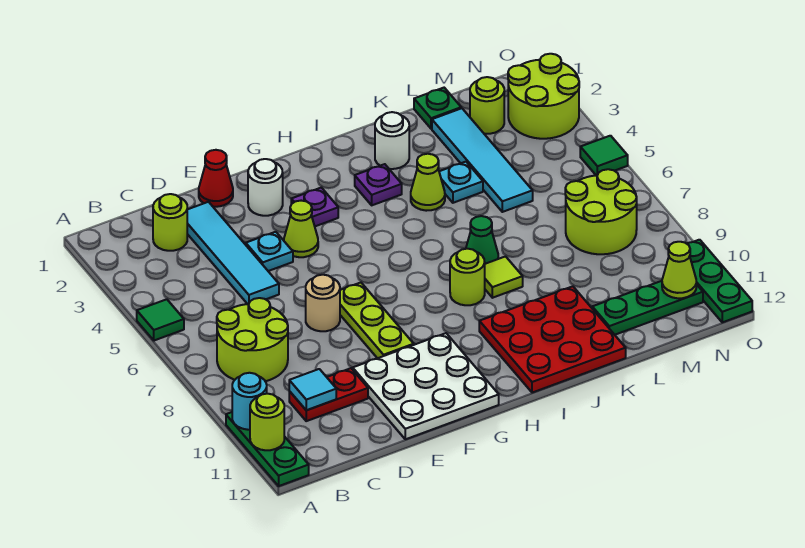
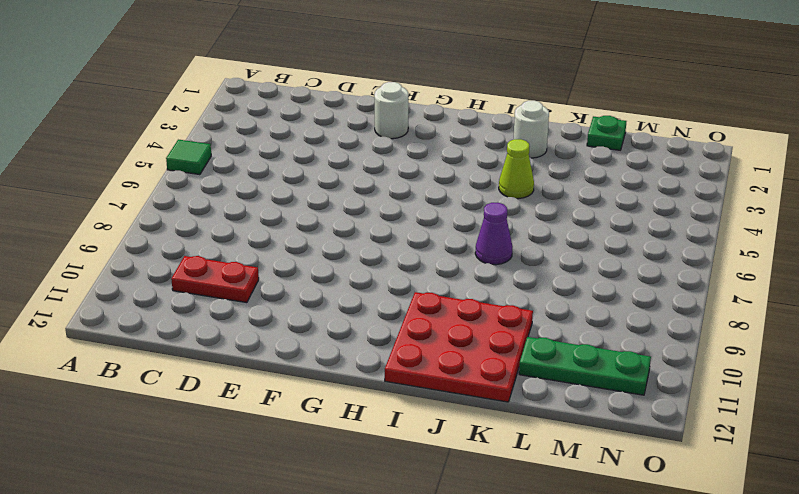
purple cone J7 level 1 -> green cone J7 level 1
none -> green plate A10:A12 level 1
none -> lime round brick B7:C8 level 1
none -> lime round brick C2 level 1
none -> cyan tile D2:D5 level 1

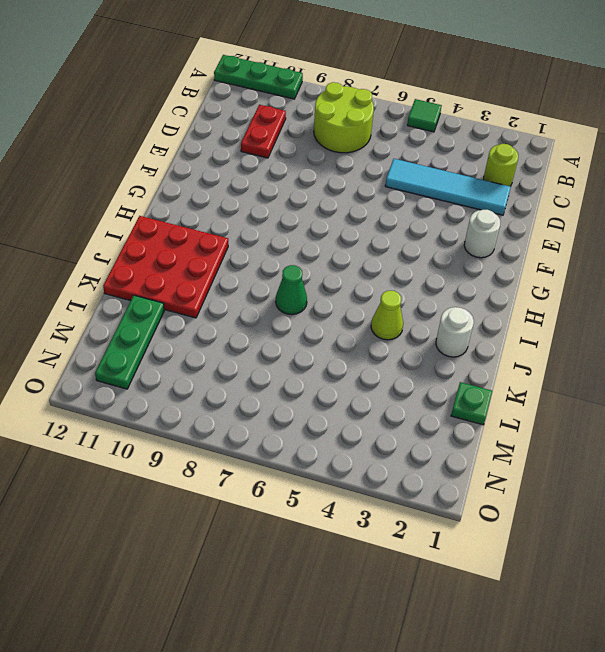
none -> red cone E1 level 1
none -> cyan plate E4 level 1
none -> tan round brick E7 level 1
none -> white plate E10:G12 level 1

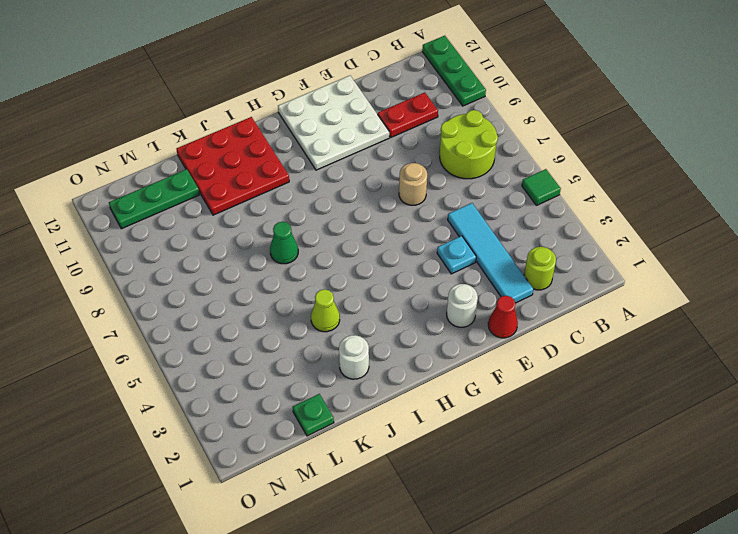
none -> lime cone F4 level 1
none -> lime plate F7:F9 level 1
none -> purple plate G3 level 1
none -> purple plate I3 level 1

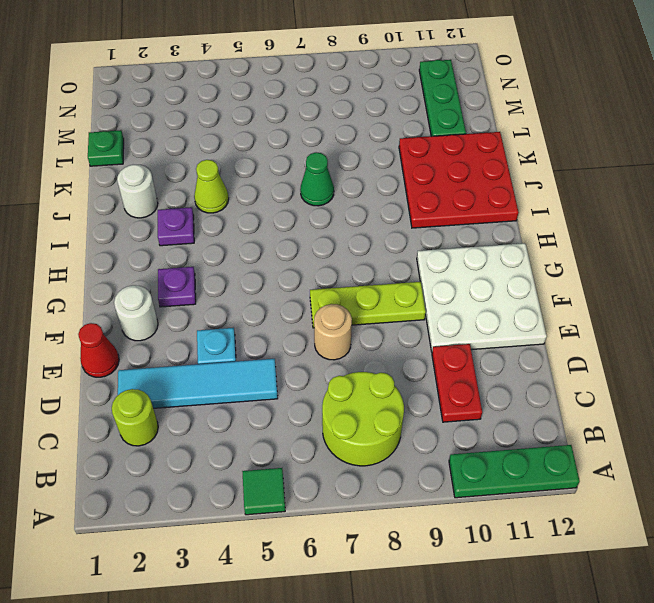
none -> lime cone F4 level 1
none -> lime round brick I8 level 1
none -> lime tile J8 level 1
none -> cyan plate K4 level 1

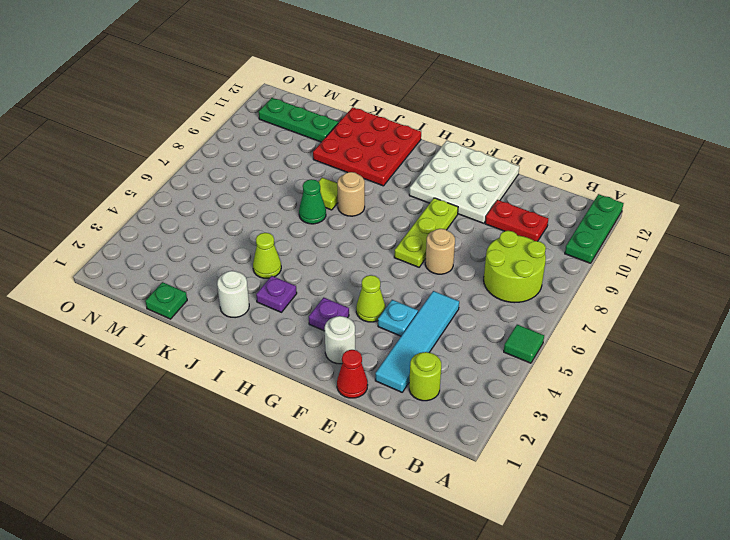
tan round brick I8 level 1 -> lime round brick I8 level 1
none -> cyan plate K4 level 1
none -> cyan tile L2:L5 level 1
none -> lime round brick M2 level 1
none -> lime round brick M7:N8 level 1

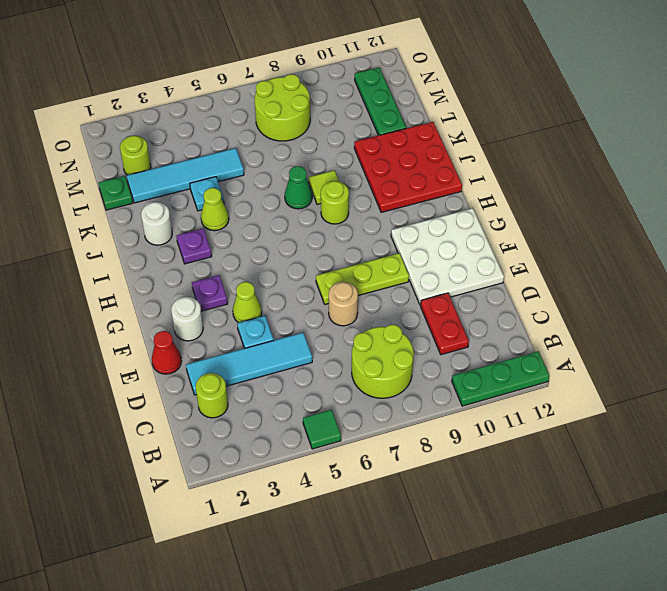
none -> lime round brick N2:O3 level 1
none -> green tile O5 level 1
none -> green plate O10:O12 level 1
none -> cyan round brick A10 level 2

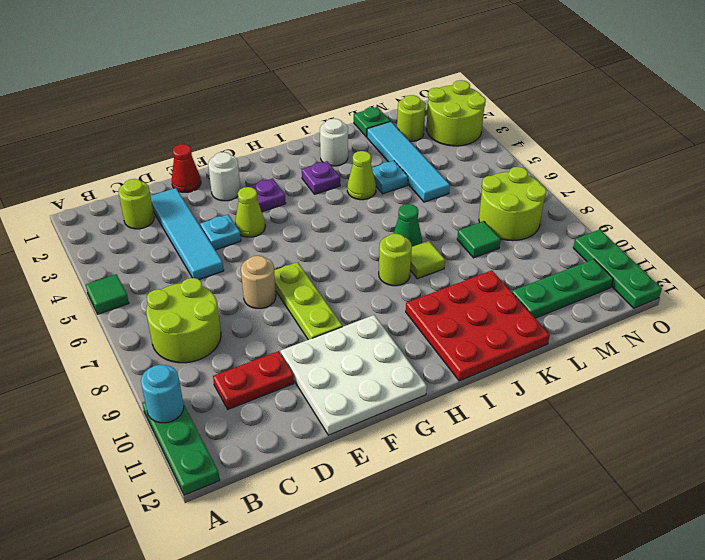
green tile L8 level 1 -> green tile O5 level 1
none -> lime round brick A11 level 2
none -> cyan tile C10 level 2
none -> lime cone N11 level 2

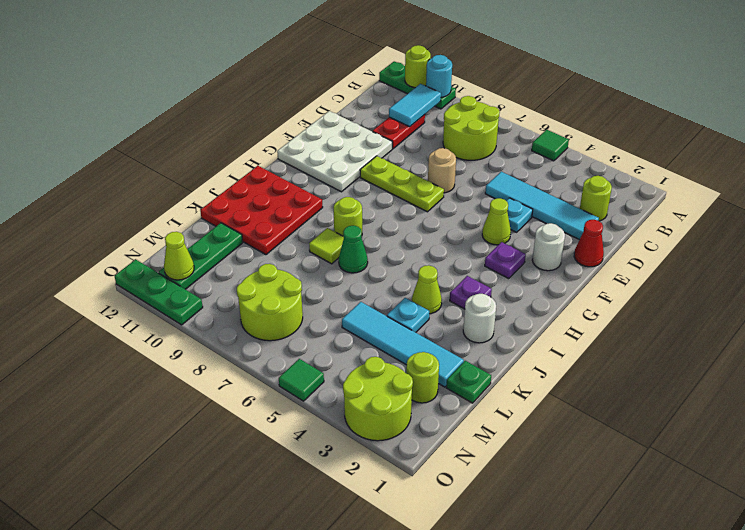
cyan tile B10:C10 level 2 -> cyan tile C10 level 2

